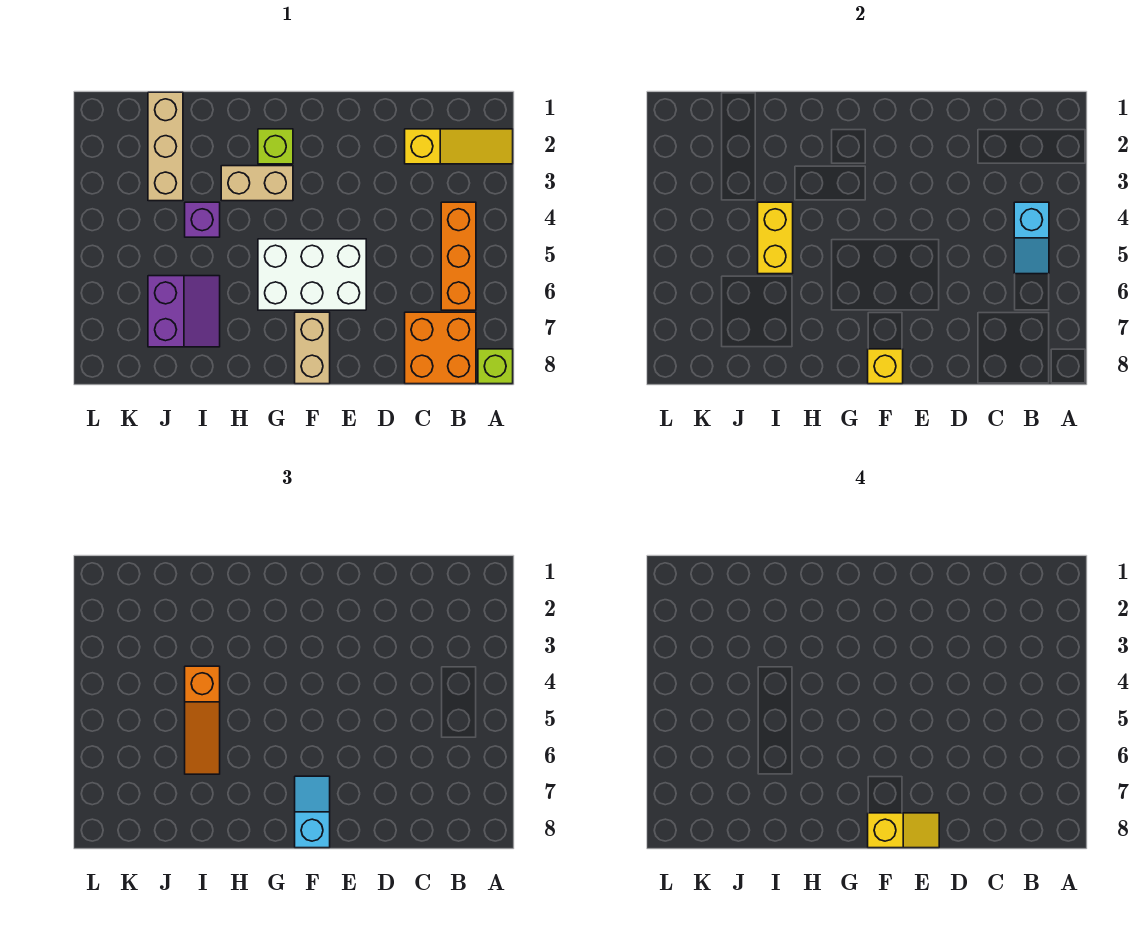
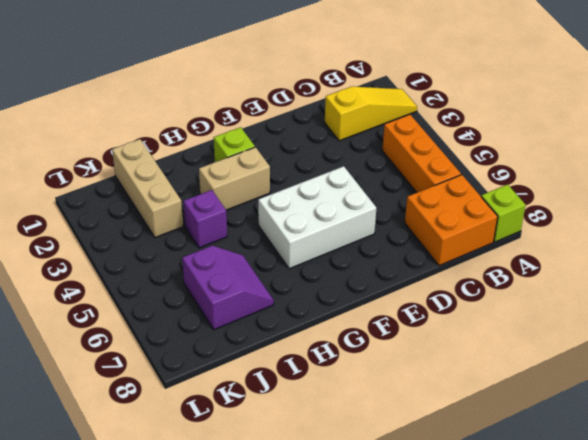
none -> tan brick F7:F8 level 1
none -> cyan slope B4:B5 level 2 top 4
none -> yellow brick F8 level 2

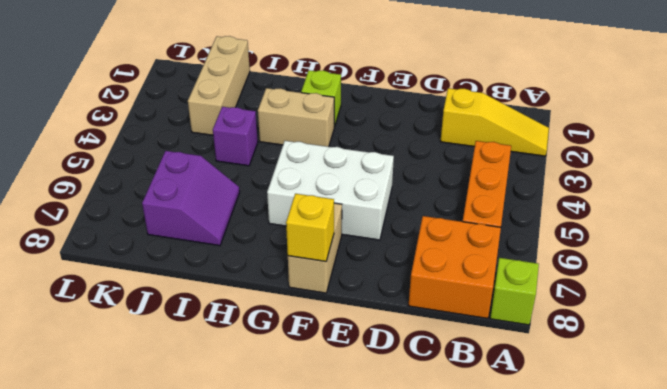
none -> cyan slope B4:B5 level 2 top 4
none -> yellow brick I4:I5 level 2
none -> cyan slope F7:F8 level 3 top 8

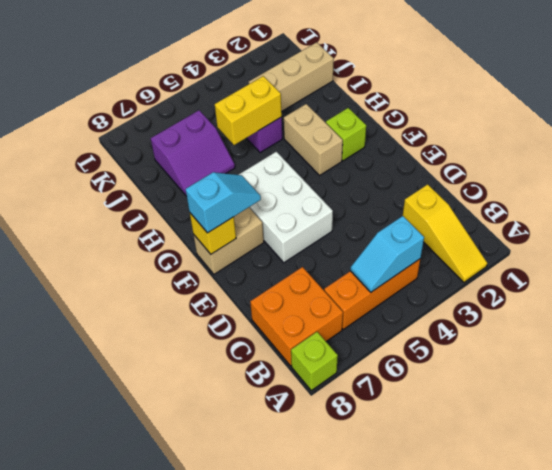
none -> orange slope I4:I6 level 3 top 4
none -> yellow slope E8:F8 level 4 top F

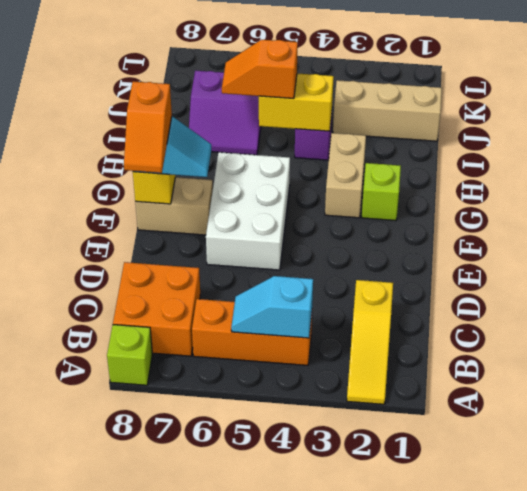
orange slope E8:F8 level 4 top F -> yellow slope E8:F8 level 4 top F
orange slope I5:I6 level 3 top 5 -> orange slope I4:I6 level 3 top 4

